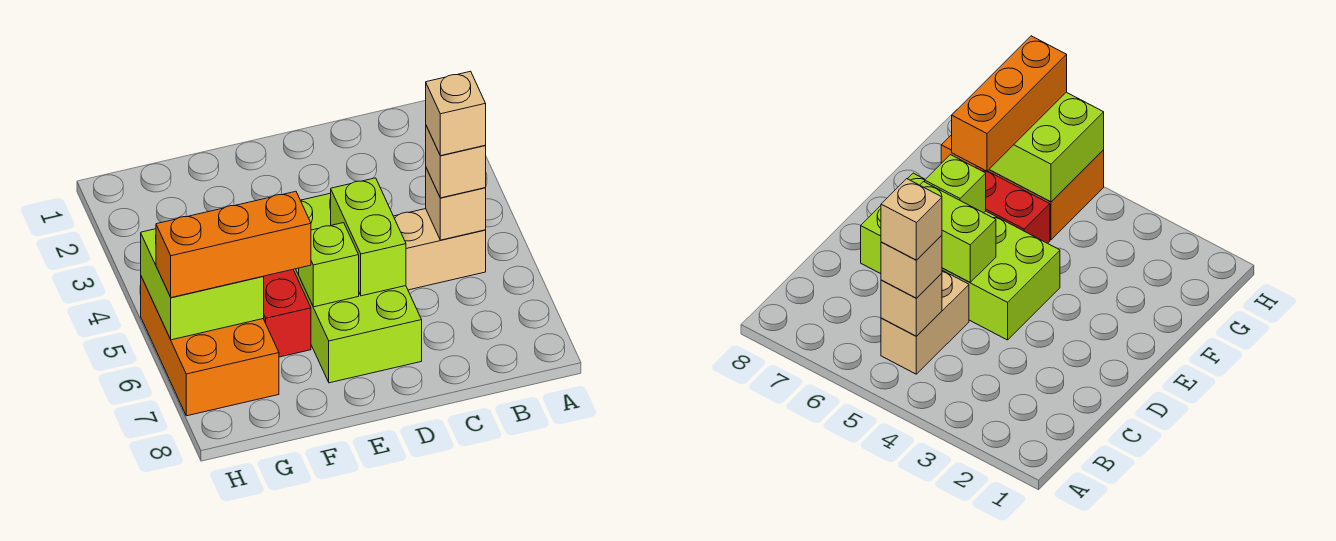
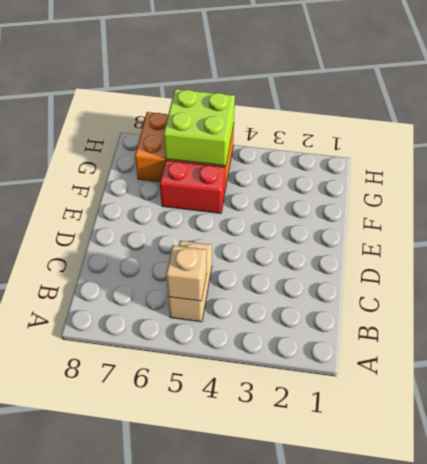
none -> lime brick D4:E7 level 1
none -> lime brick D5:D6 level 2

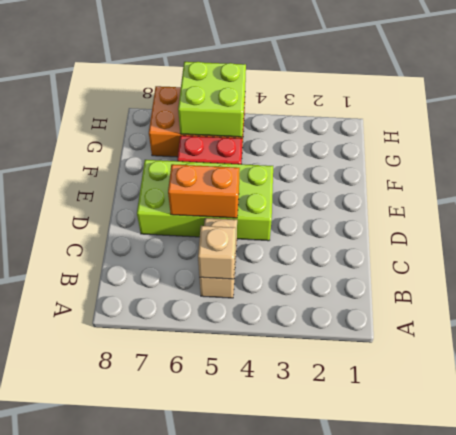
orange brick D5:D6 level 2 -> lime brick D5:D6 level 2
none -> lime brick E6 level 2
none -> tan brick B5 level 3

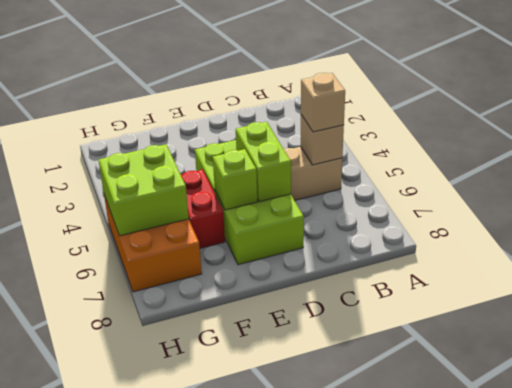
none -> orange brick F6:H6 level 3
none -> tan brick B5 level 4

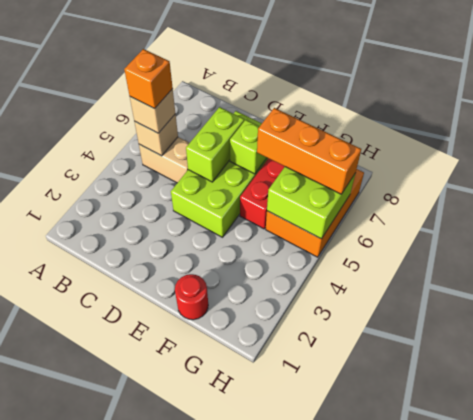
orange brick B5 level 4 -> tan brick B5 level 4
red round brick F1 level 1 -> none

